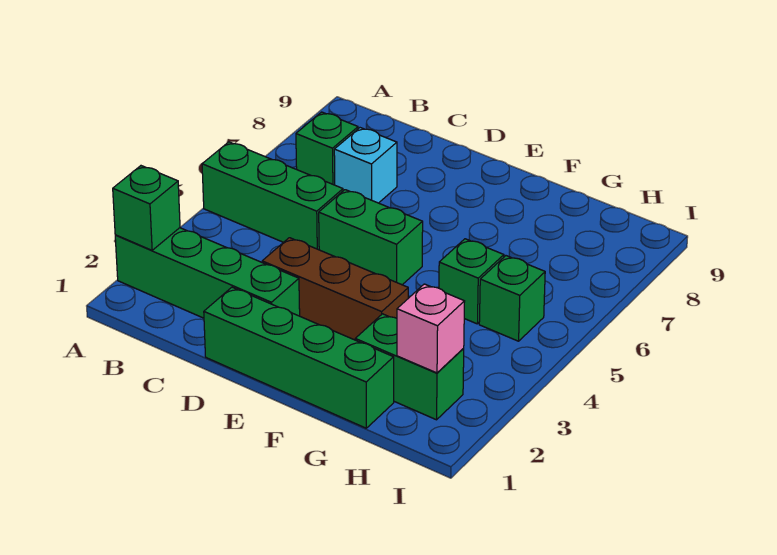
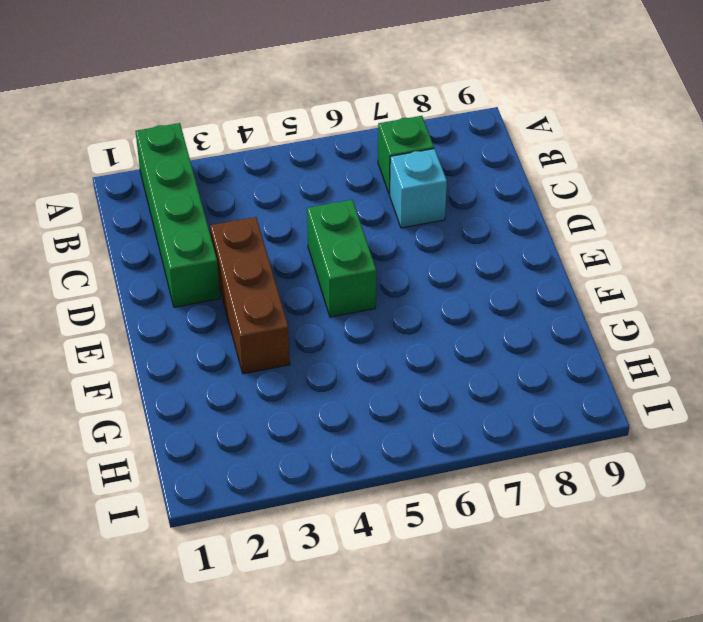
none -> green brick A5:C5 level 1
none -> green brick D1:G1 level 1
none -> green brick G2:H2 level 1

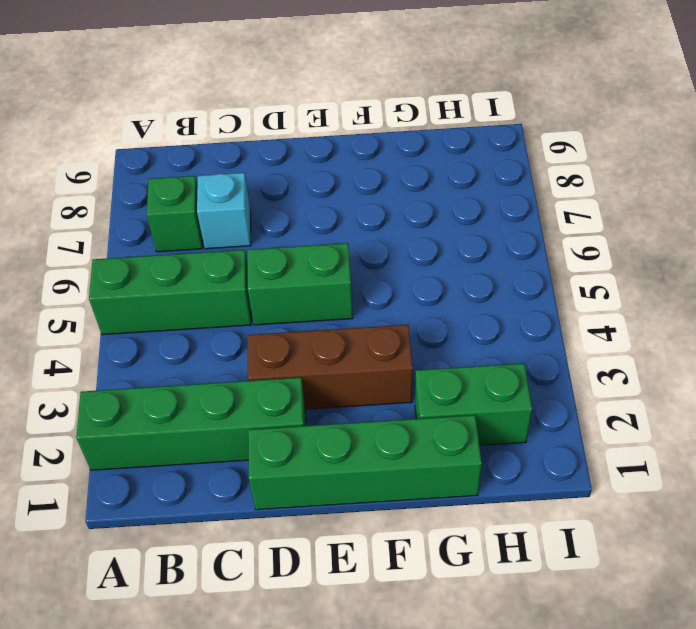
none -> green brick G5 level 1
none -> green brick H5 level 1
none -> green brick A2 level 2

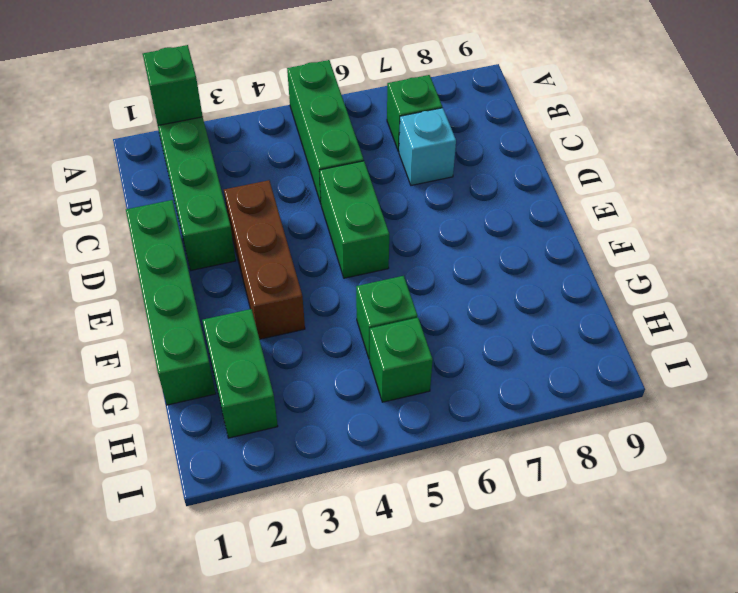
none -> pink brick H2 level 2

